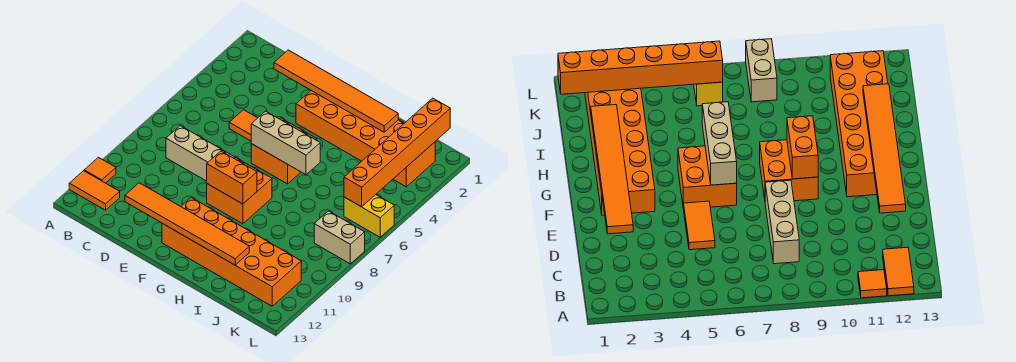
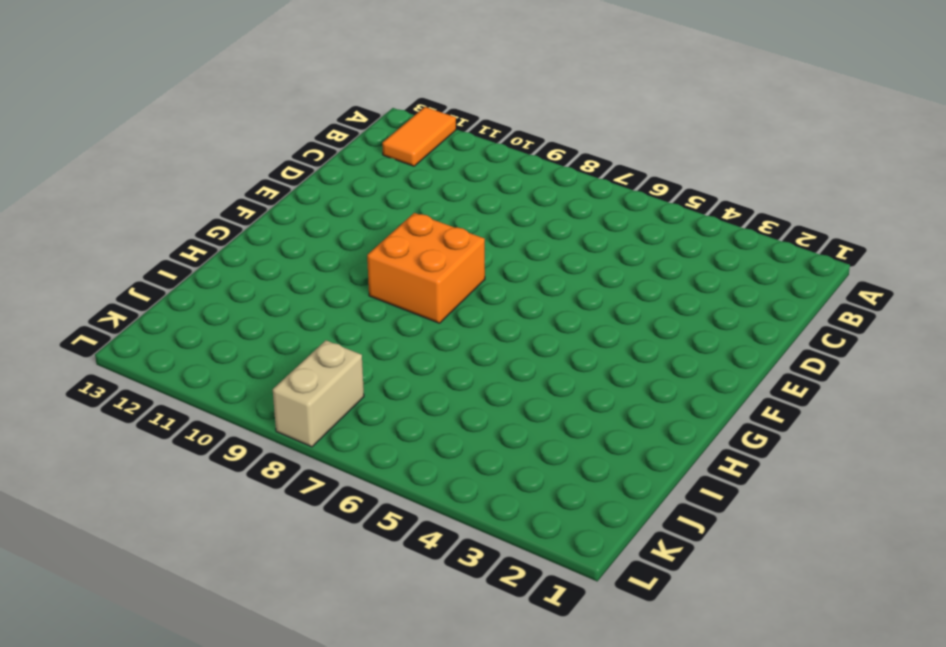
none -> orange tile A11 level 1
none -> tan brick C8:E8 level 1
none -> orange tile D5:E5 level 1

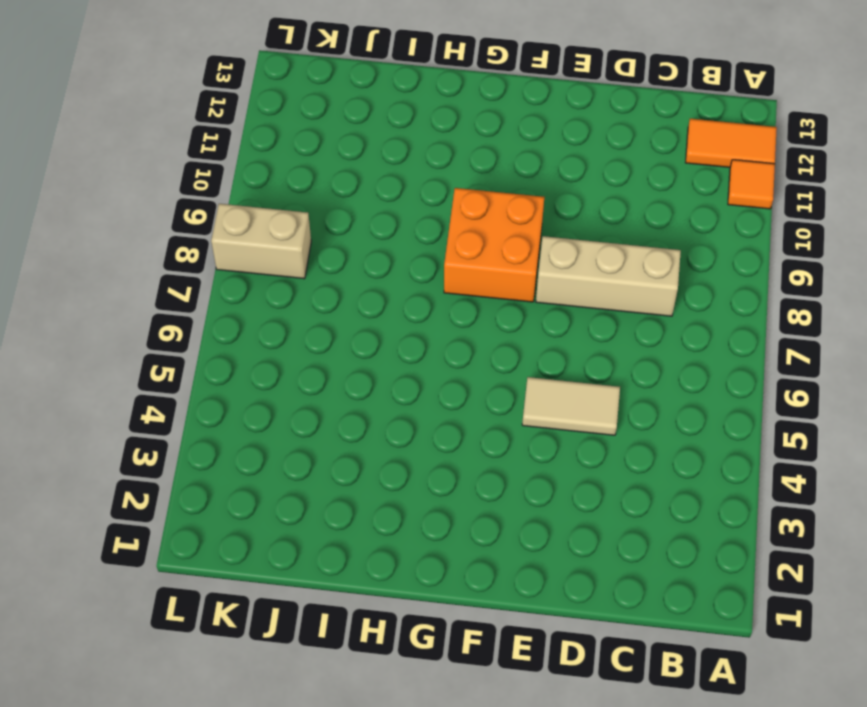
tan tile D5:E5 level 1 -> orange tile D5:E5 level 1
none -> orange brick F2:K3 level 1
none -> orange brick F5:G6 level 1
none -> orange brick F11:K12 level 1

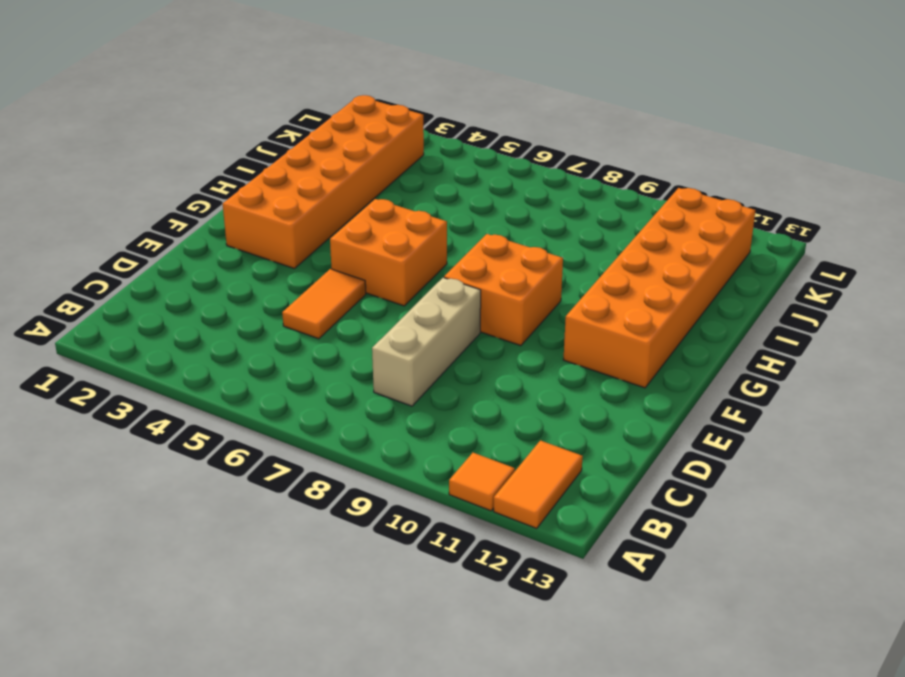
none -> yellow brick K6:L6 level 1
none -> tan brick K8:L8 level 1
none -> orange tile D2:I2 level 2

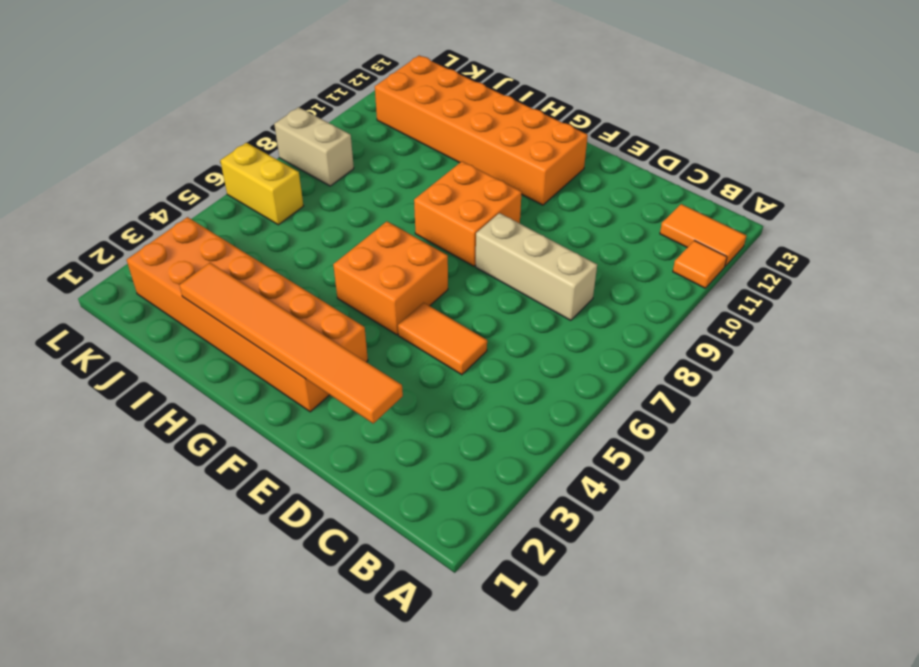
none -> orange tile D12:I12 level 2
none -> tan brick F6:H6 level 2
none -> orange brick F9:G9 level 2

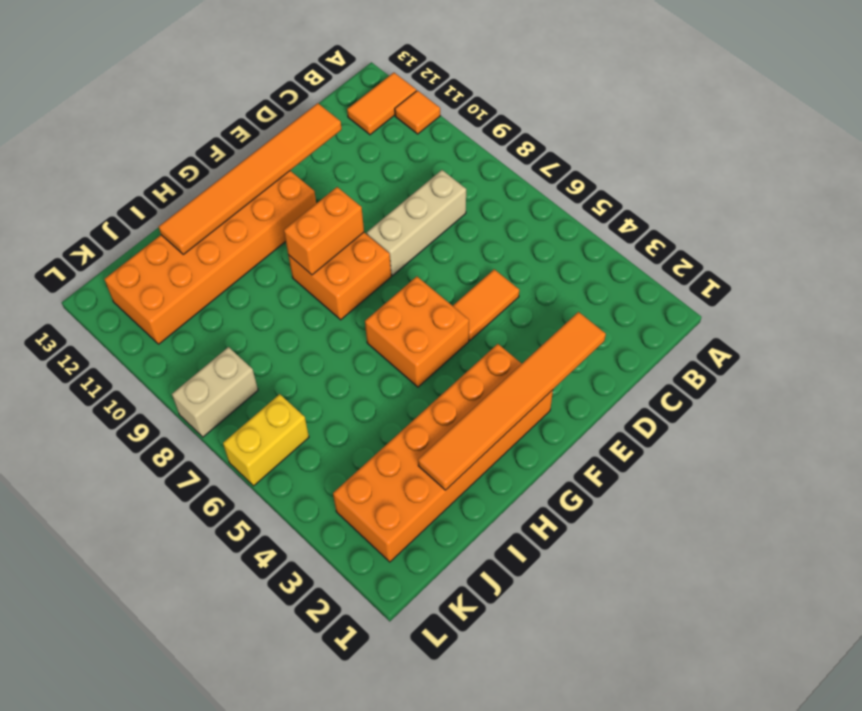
none -> tan brick F6:H6 level 2
none -> orange brick K1:K6 level 2

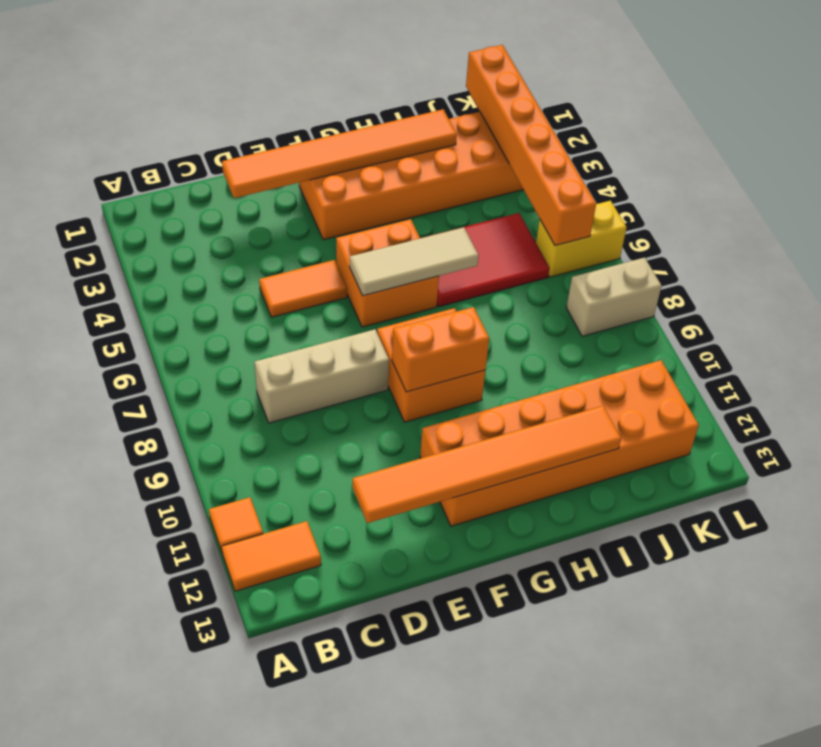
tan tile F6:H6 level 2 -> tan brick F6:H6 level 2
red tile H5:J6 level 1 -> none

